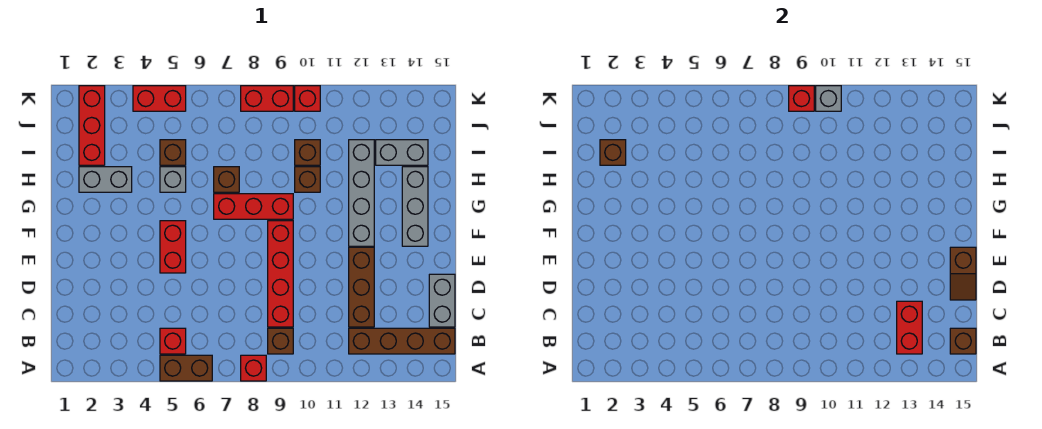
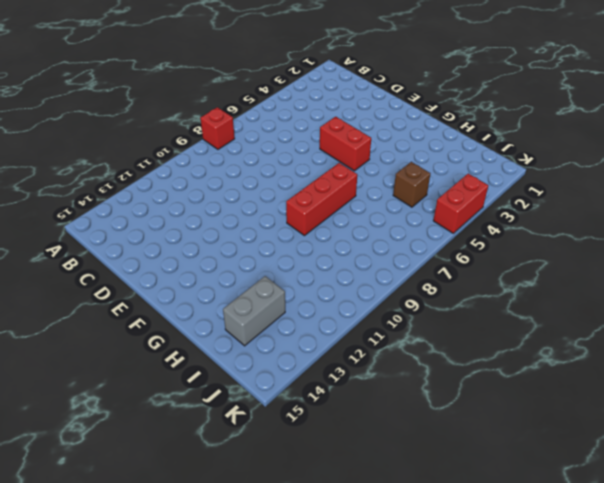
none -> brown brick A5:A6 level 1
none -> red brick B5 level 1
none -> brown brick B9 level 1

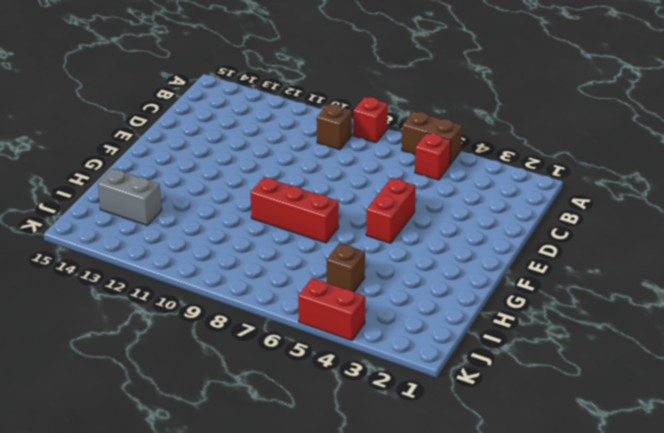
none -> brown brick B12:B15 level 1
none -> red brick C9:F9 level 1
none -> brown brick C12:E12 level 1

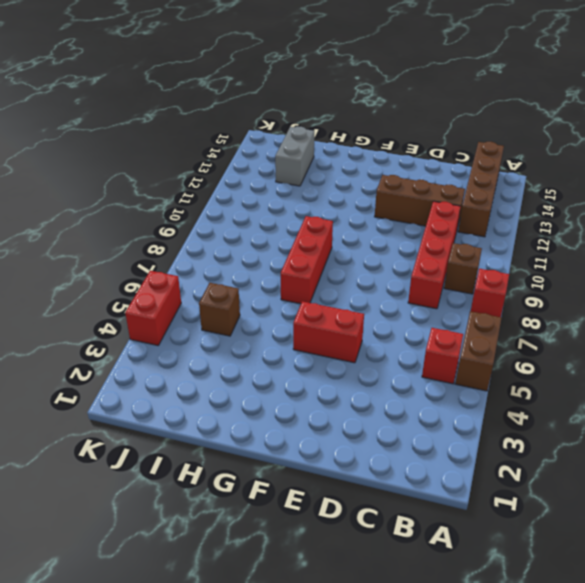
red brick C8:C11 level 1 -> red brick C9:F9 level 1
none -> grey brick C15:D15 level 1
none -> grey brick F12:I12 level 1
none -> grey brick F14:H14 level 1

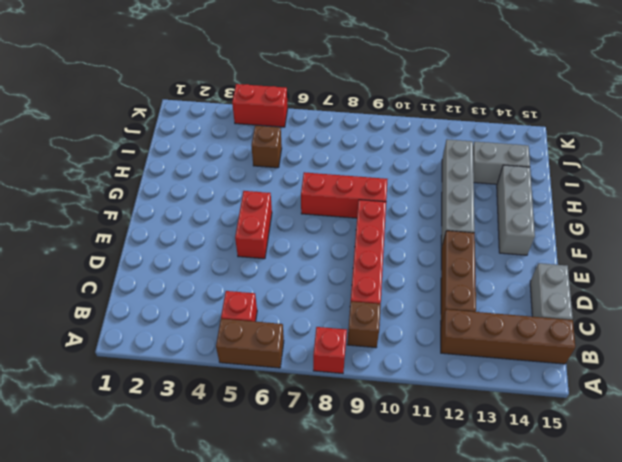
none -> grey brick H2:H3 level 1
none -> grey brick H5 level 1
none -> brown brick H7 level 1

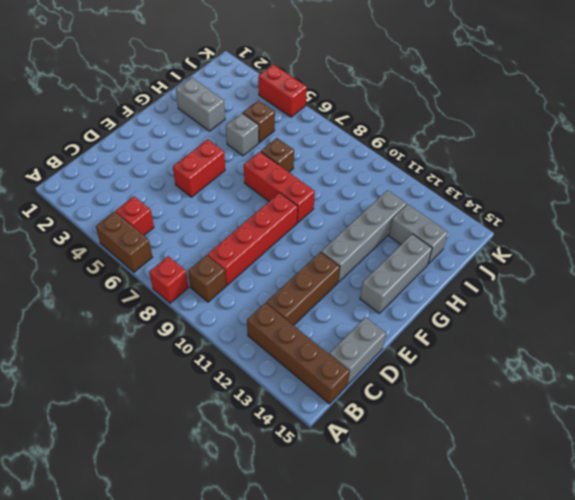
none -> brown brick H10 level 1
none -> red brick I2:K2 level 1
none -> brown brick I10 level 1

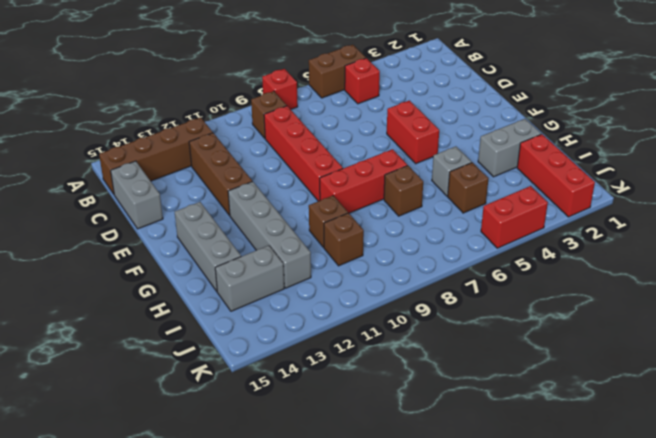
none -> red brick K8:K9 level 1
none -> red brick K10 level 1
none -> red brick B13:C13 level 2

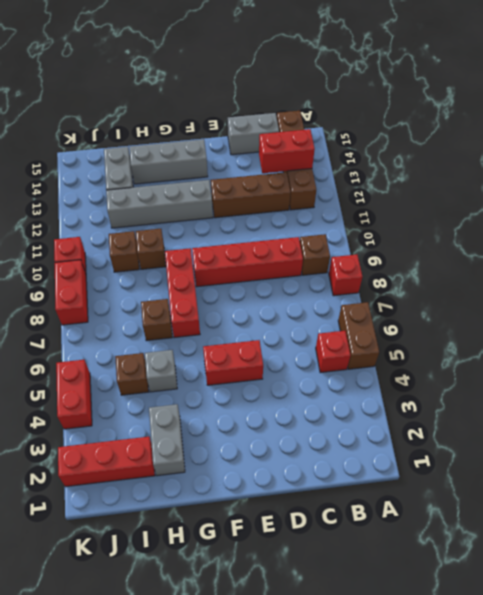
none -> brown brick B15 level 2
none -> brown slope D15:E15 level 2 top E
none -> brown brick I2 level 2

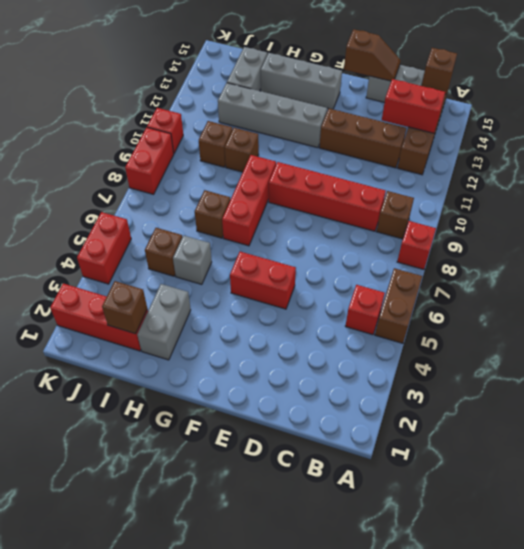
none -> red brick K9 level 2
none -> grey brick K10 level 2

